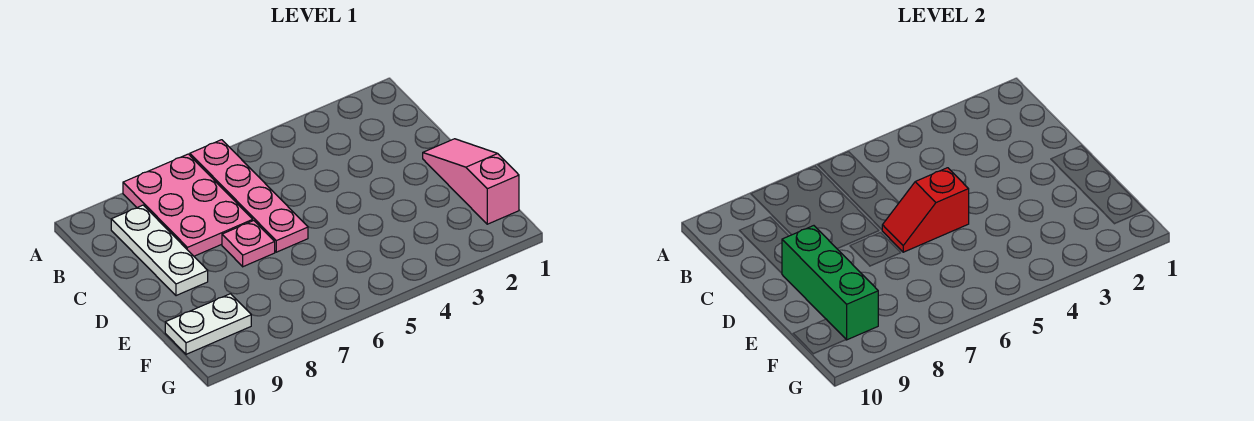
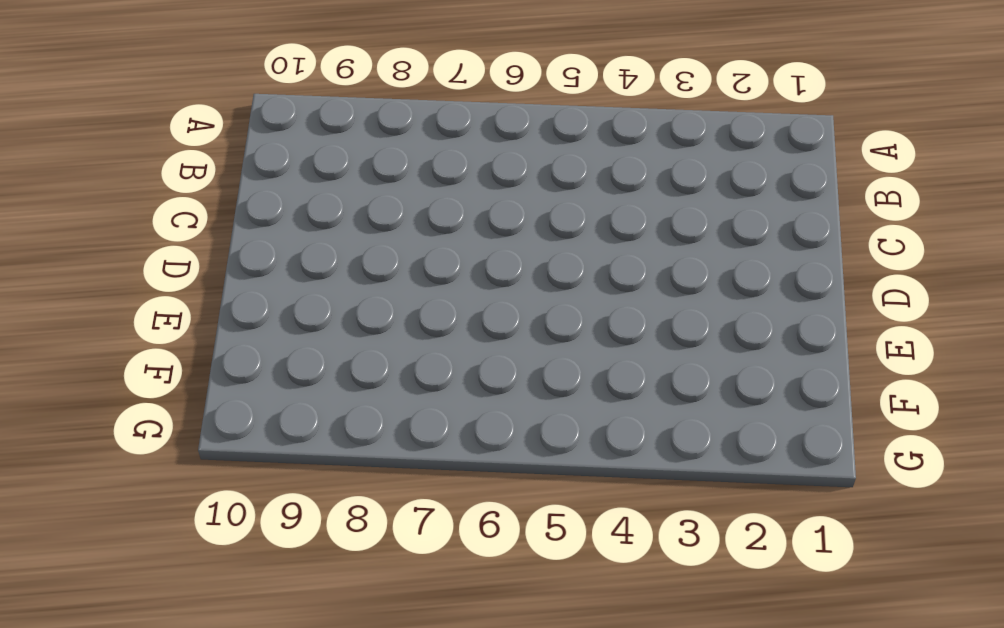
none -> pink plate A6:D6 level 1
none -> pink plate A7:C8 level 1

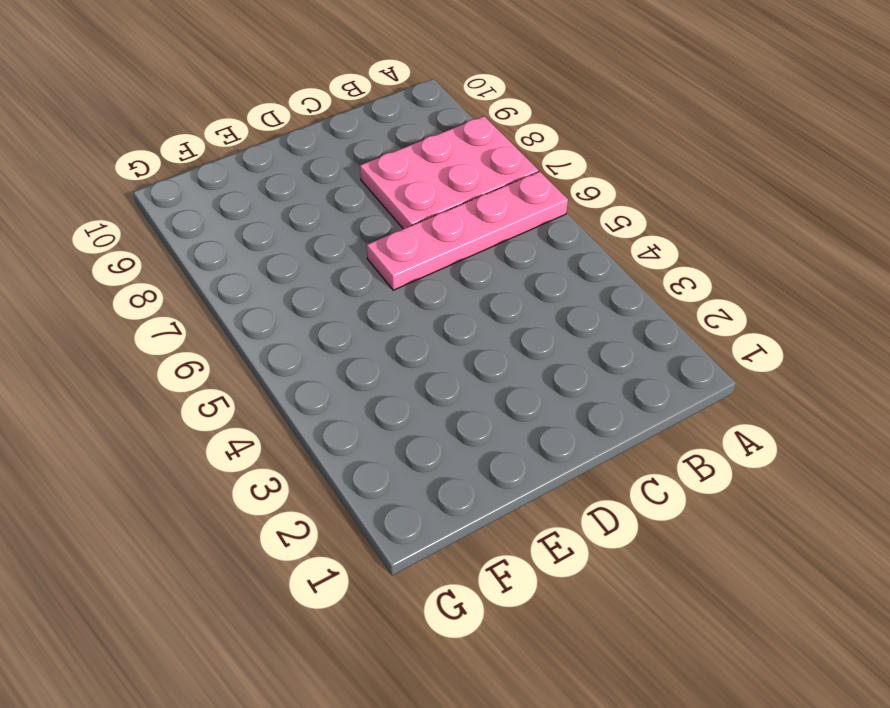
none -> white plate B9:D9 level 1
none -> pink slope D1:F1 level 1 top F

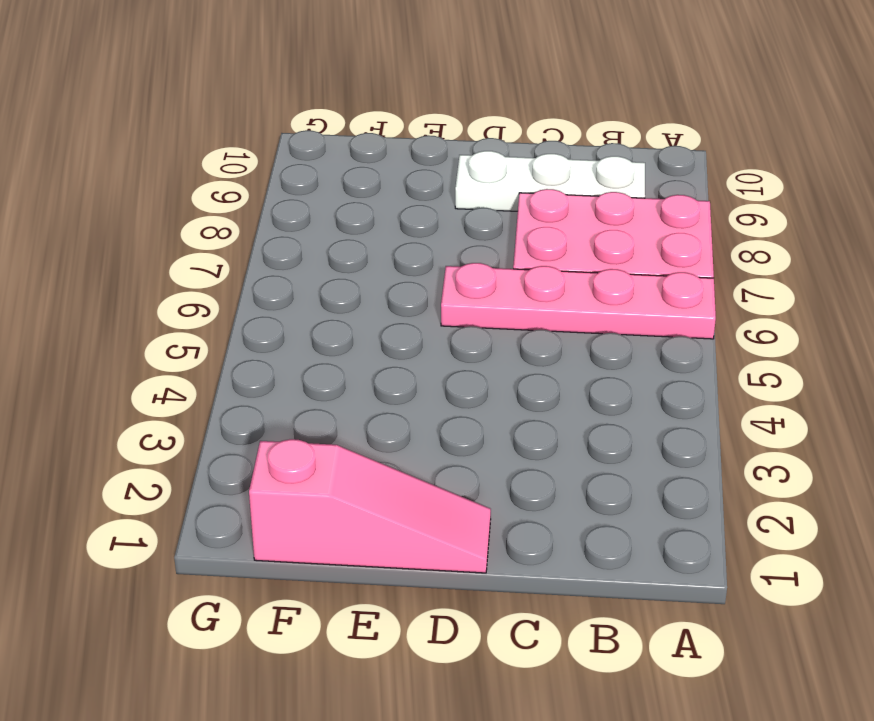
none -> pink plate D7 level 1
none -> white plate F9:F10 level 1

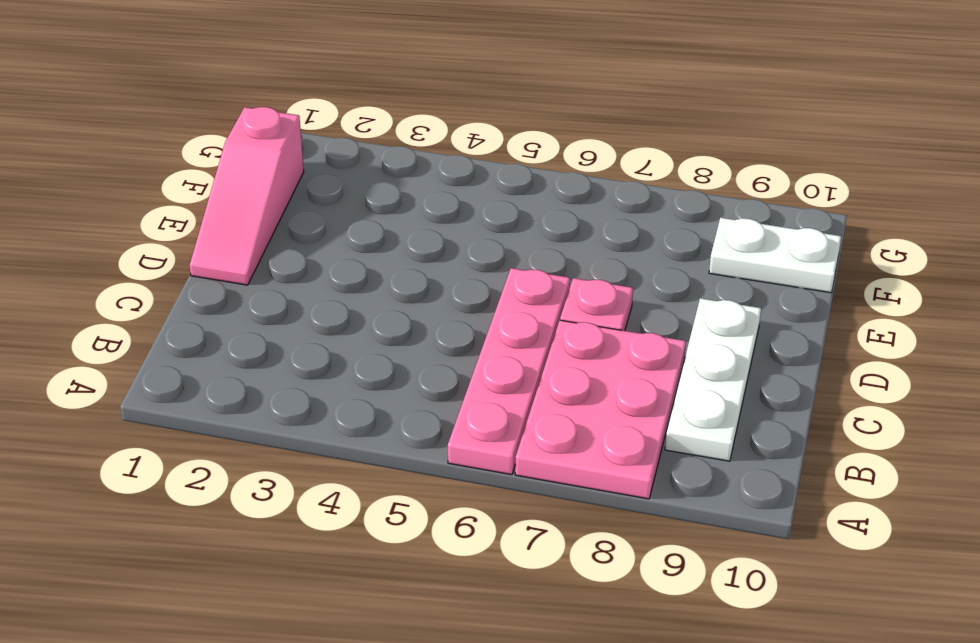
none -> red slope D5:D6 level 2 top 5
none -> green brick D9:F9 level 2

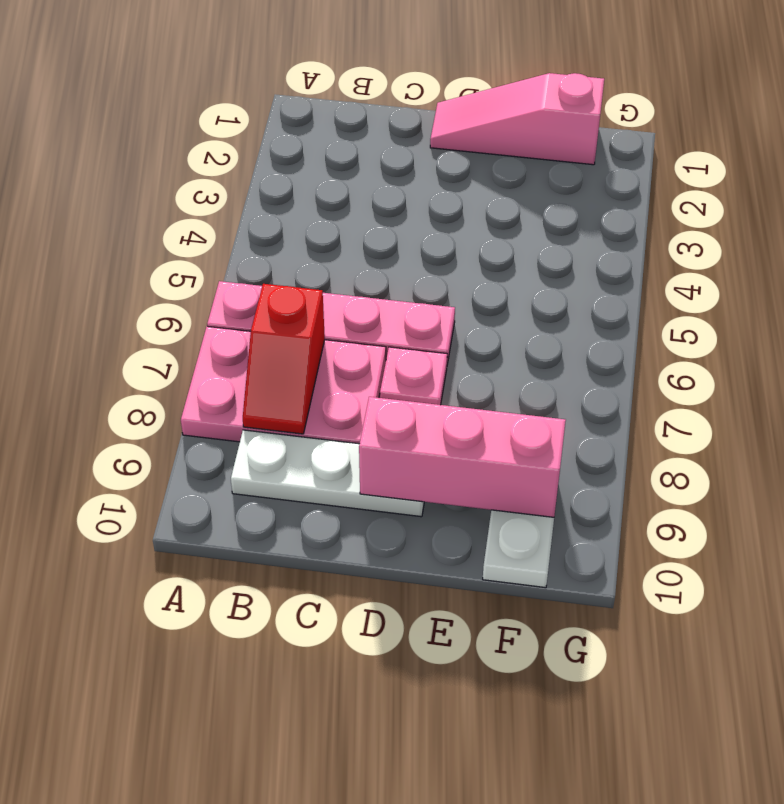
red slope B7:B8 level 2 top 7 -> red slope D5:D6 level 2 top 5
pink brick D9:F9 level 2 -> green brick D9:F9 level 2

